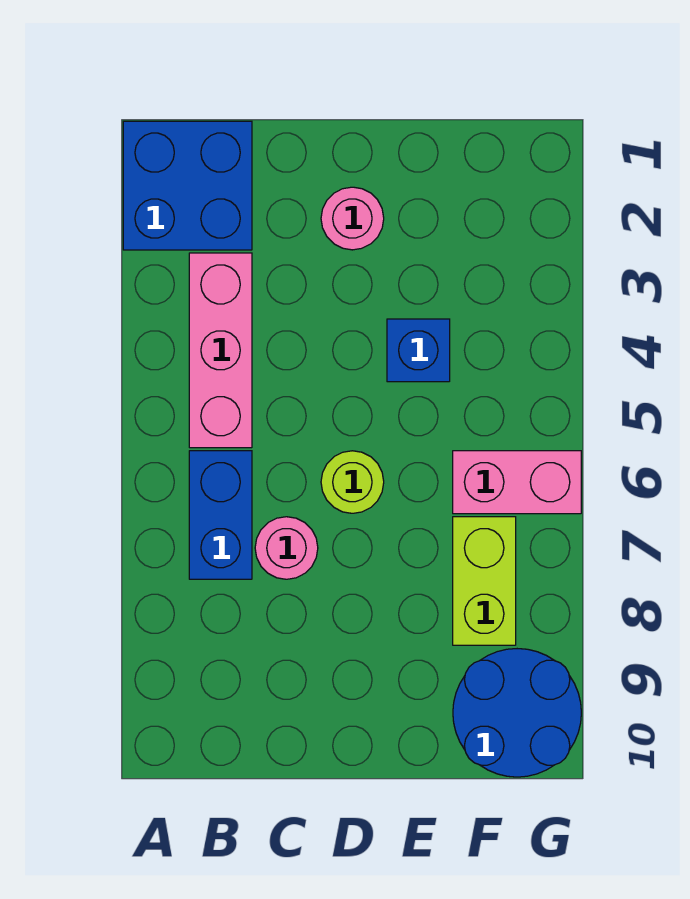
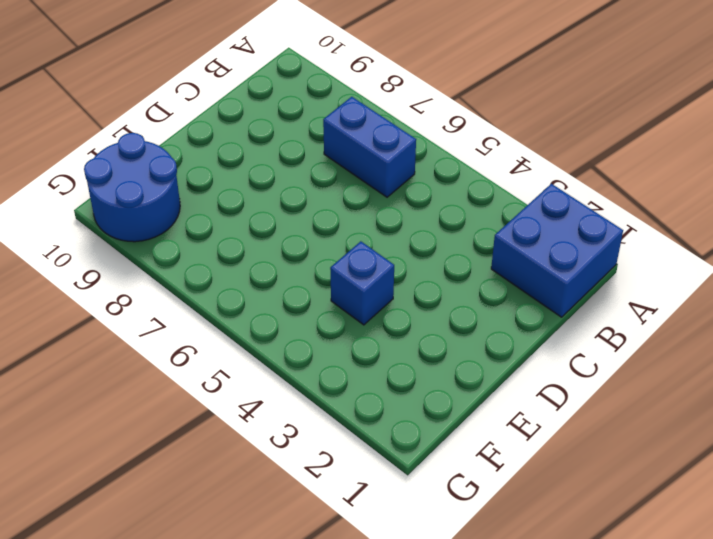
none -> pink brick B3:B5 level 1
none -> pink round brick C7 level 1

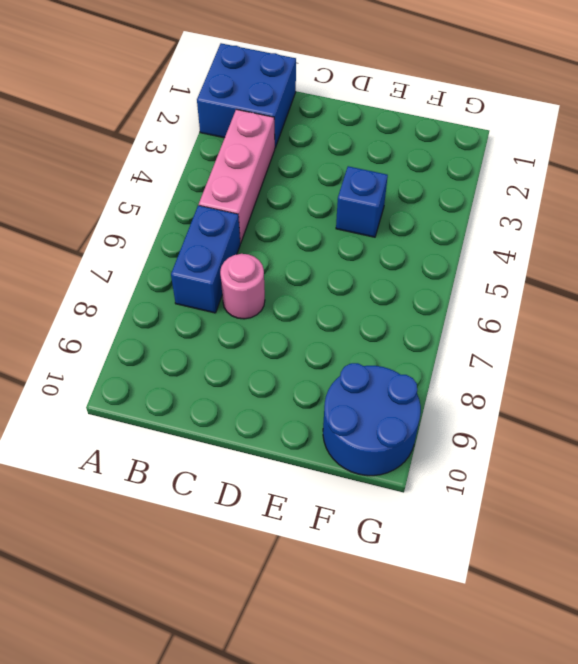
none -> pink round brick D2 level 1
none -> lime round brick D6 level 1

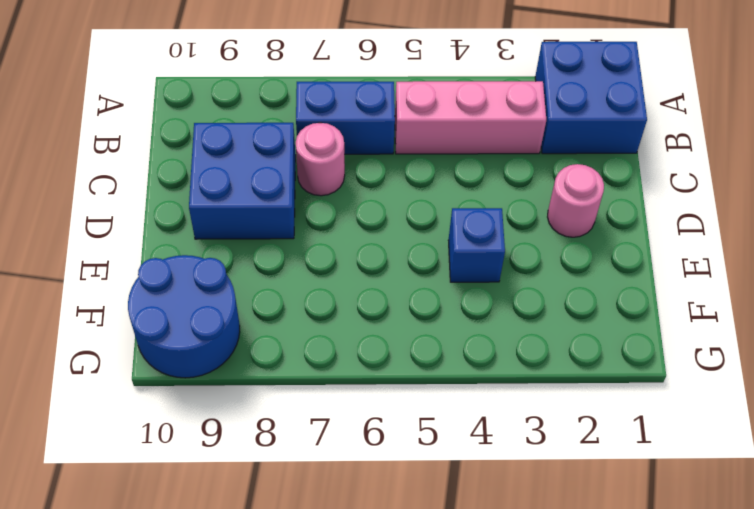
blue brick C8:D9 level 1 -> none
none -> lime round brick D6 level 1
none -> pink brick F6:G6 level 1

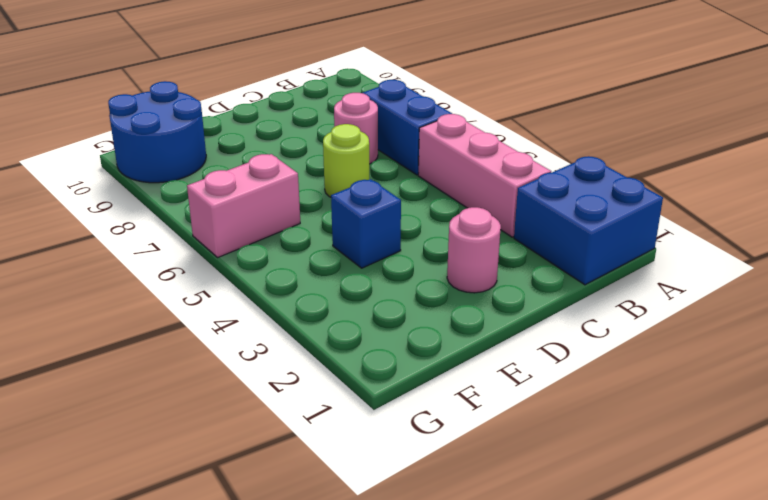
none -> lime brick F7:F8 level 1

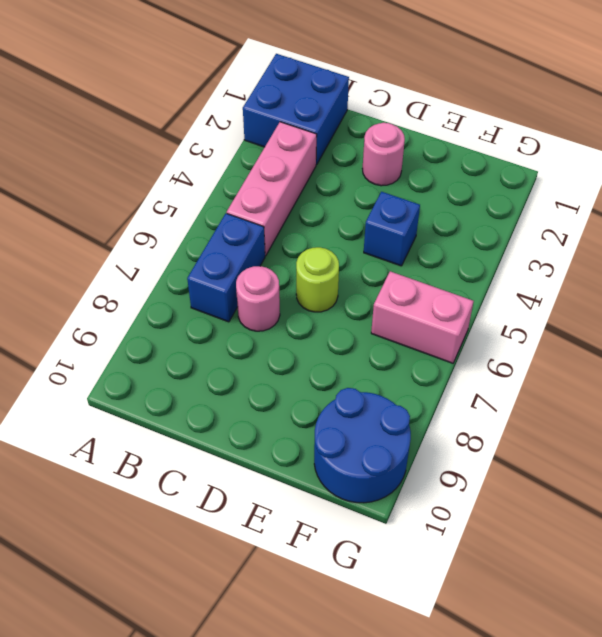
none -> lime brick F7:F8 level 1

